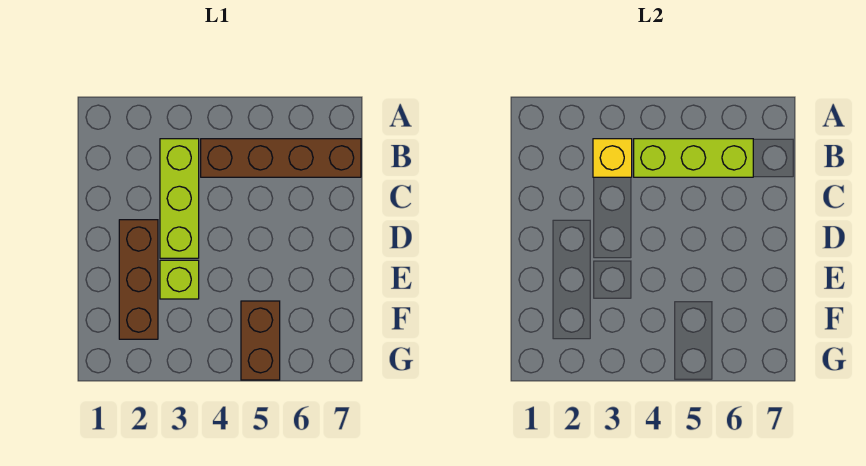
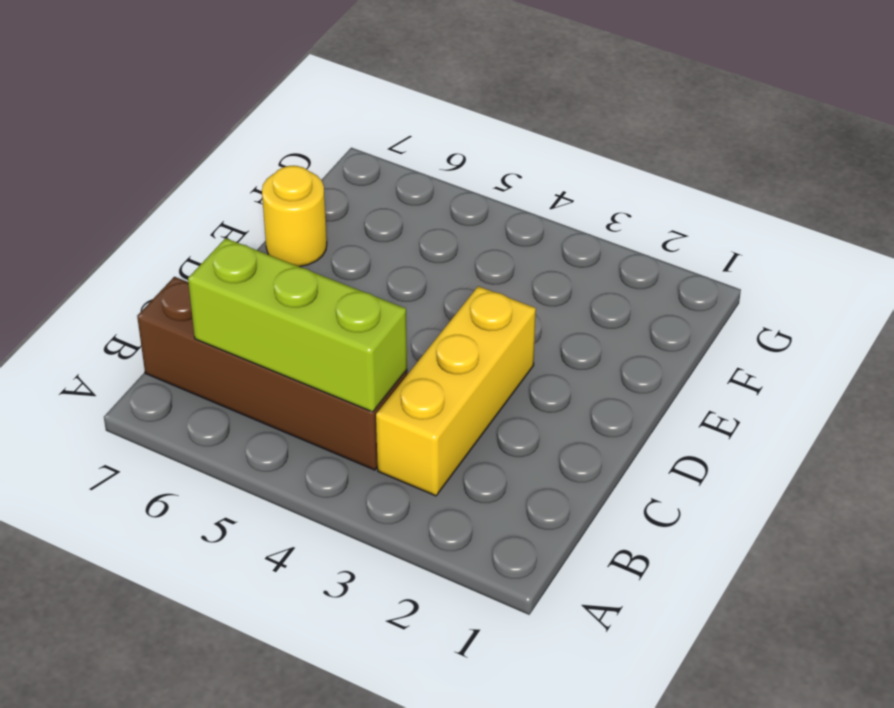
yellow brick B3:D3 level 1 -> lime brick B3:D3 level 1
yellow round brick E7 level 1 -> none
none -> brown brick D2:F2 level 1
none -> lime brick E3 level 1

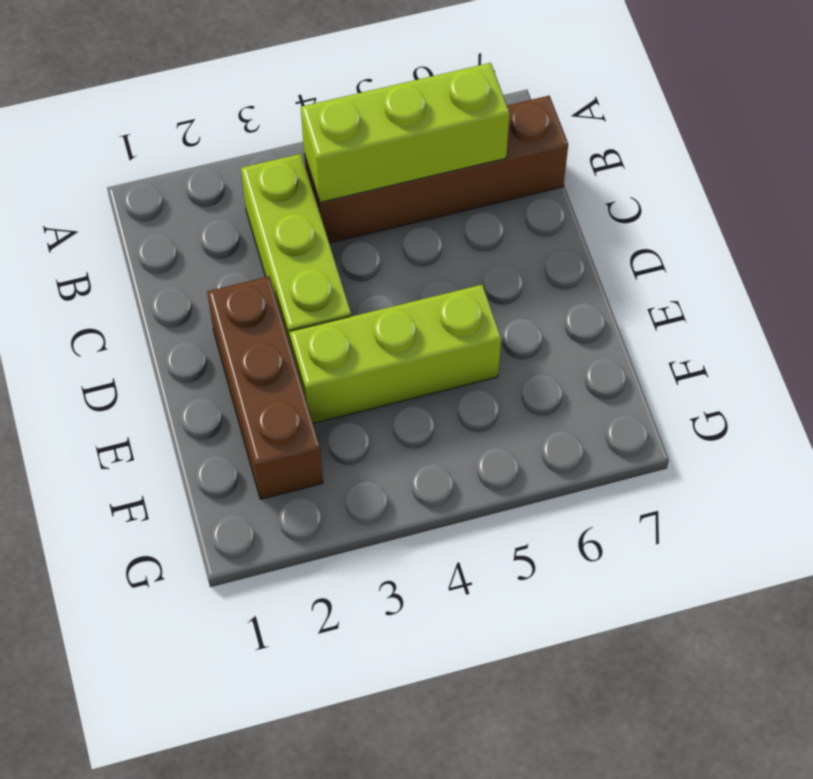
lime brick E3:E5 level 1 -> lime brick E3 level 1
none -> brown brick F5:G5 level 1
none -> yellow brick B3 level 2

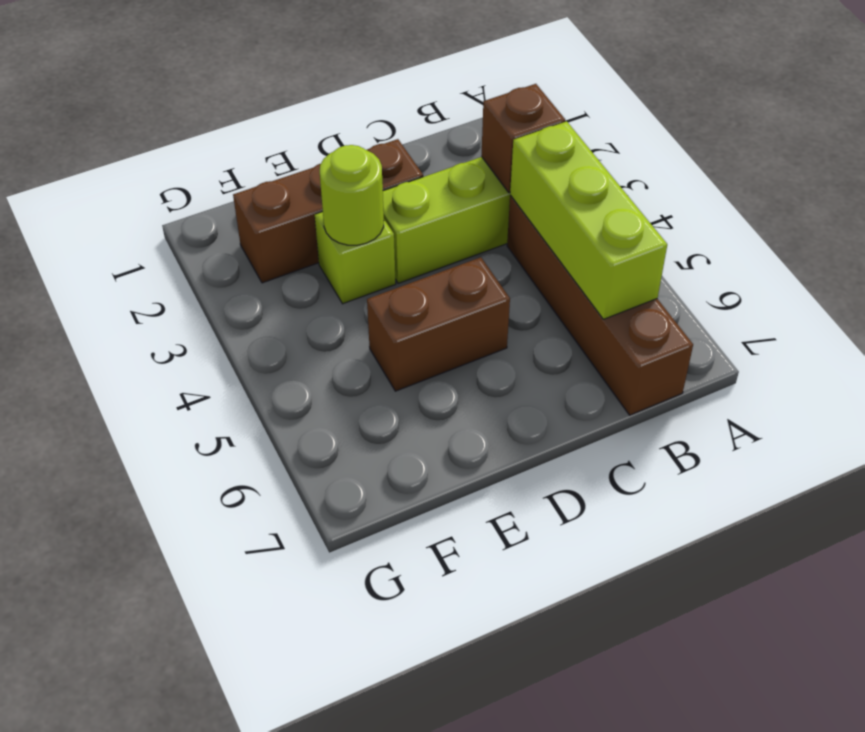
brown brick B3 level 2 -> yellow brick B3 level 2
brown brick D5:E5 level 1 -> brown brick F5:G5 level 1
lime round brick E3 level 2 -> none

